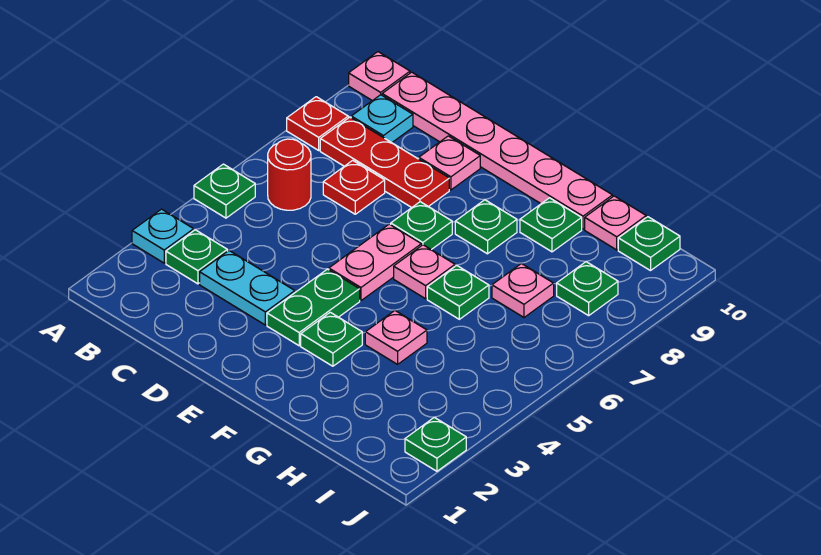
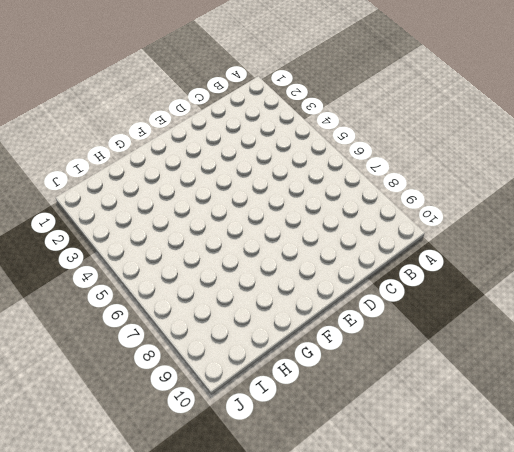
none -> cyan plate A3 level 1
none -> green plate A5 level 1
none -> red plate A8 level 1

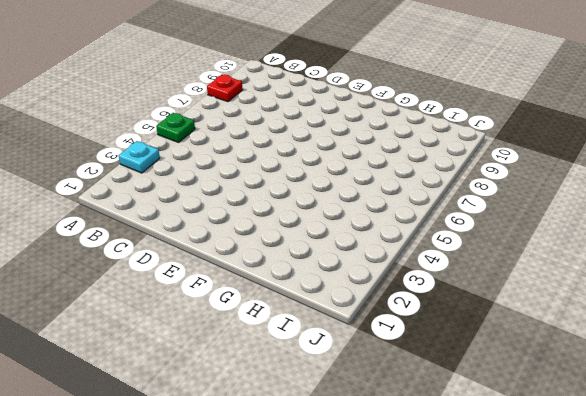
none -> pink plate A10 level 1
none -> green plate B3 level 1
none -> red round brick B6 level 1

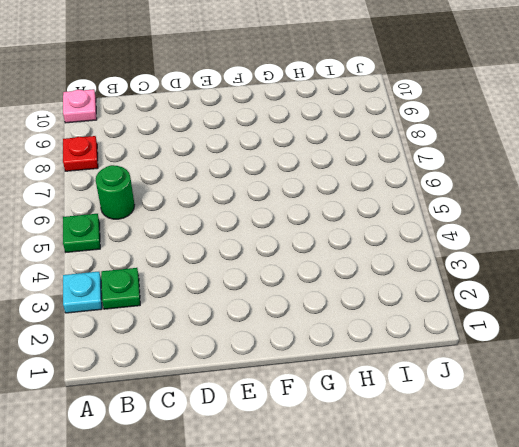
green round brick B6 level 1 -> red round brick B6 level 1
none -> red plate B8:D8 level 1
none -> cyan plate B9 level 1
none -> pink plate B10:G10 level 1

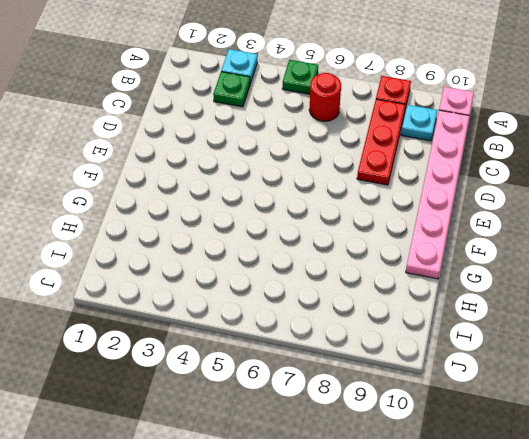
none -> cyan plate C3:D3 level 1
none -> red plate C7 level 1
none -> pink plate D9 level 1

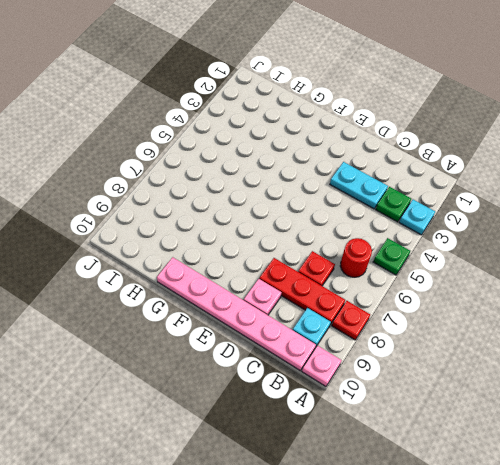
none -> green plate E3:E4 level 1
none -> pink plate E5:E6 level 1
none -> green plate E7 level 1

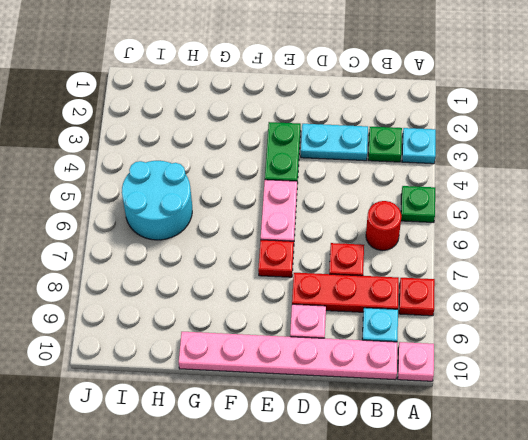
red plate E7 level 1 -> green plate E7 level 1
cyan round brick H5:I6 level 1 -> none
none -> green plate F3 level 1
none -> pink plate F6 level 1
none -> green plate F8 level 1

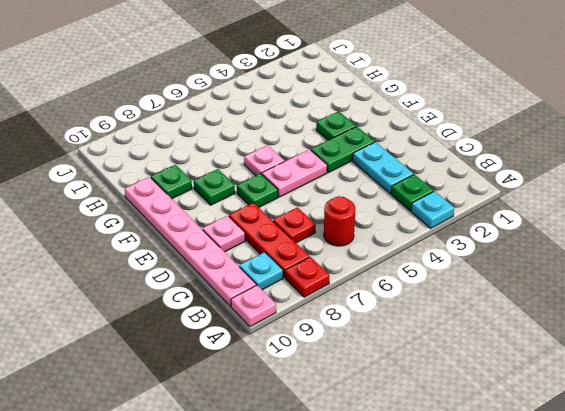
none -> green plate A5 level 1
none -> pink plate G4 level 1
none -> green plate G6 level 1

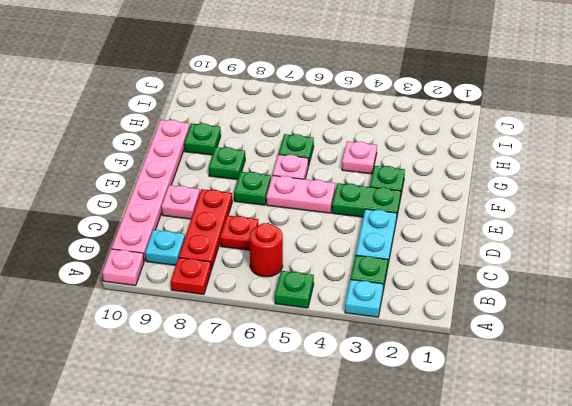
none -> pink plate H7 level 1
none -> pink plate H10 level 1
none -> green plate I8 level 1

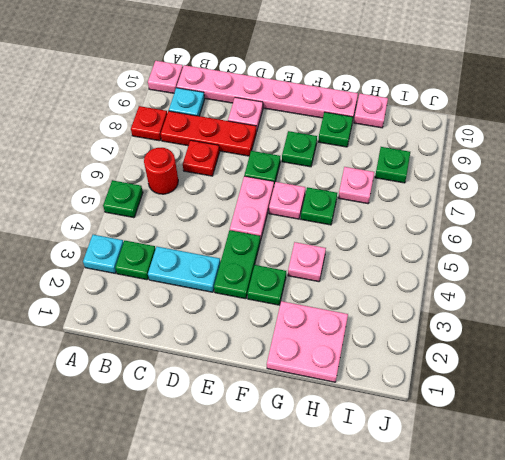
pink plate G1:H2 level 1 -> none
none -> green plate I10 level 1
none -> green plate J2 level 1

